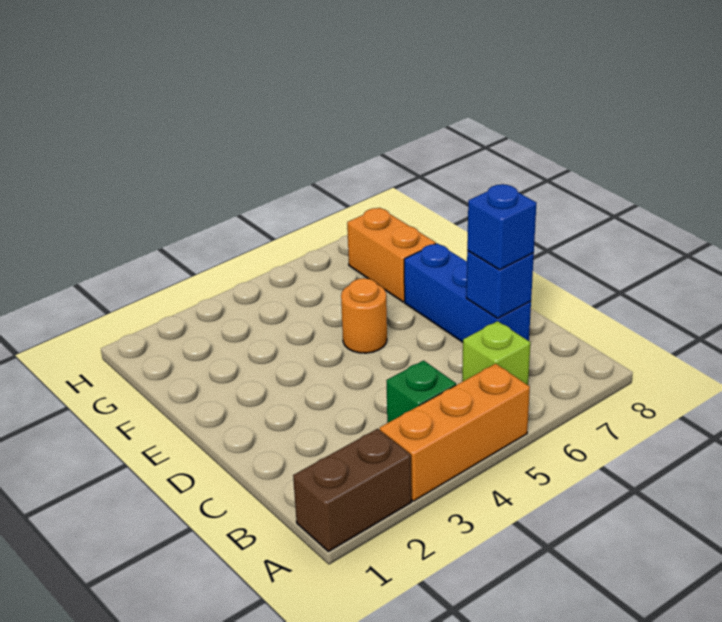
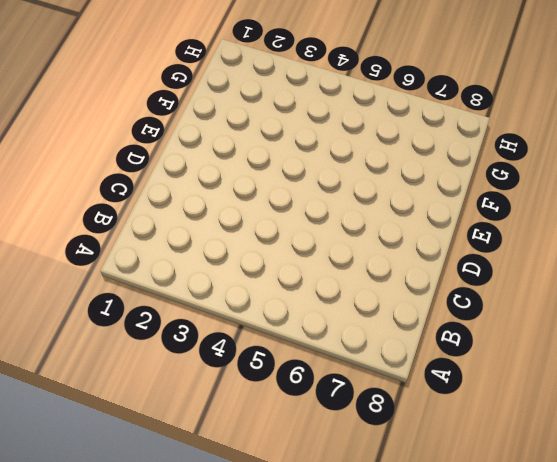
none -> brown brick A1:A2 level 1
none -> orange brick A3:A5 level 1

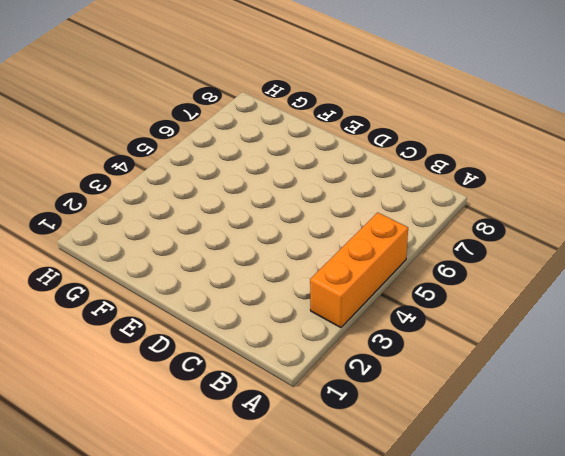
none -> brown brick A1:A2 level 1
none -> green brick B4 level 1

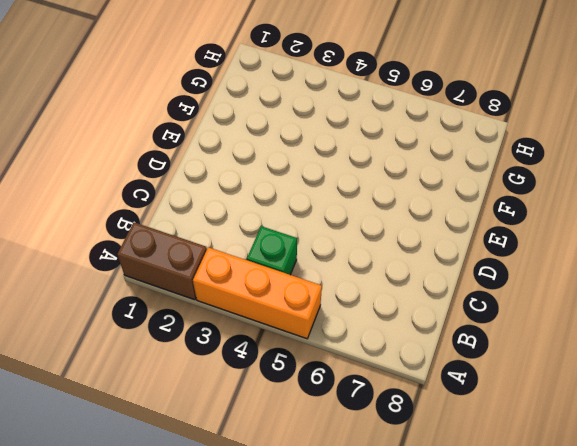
none -> lime brick B6 level 1
none -> blue brick C7:E7 level 1

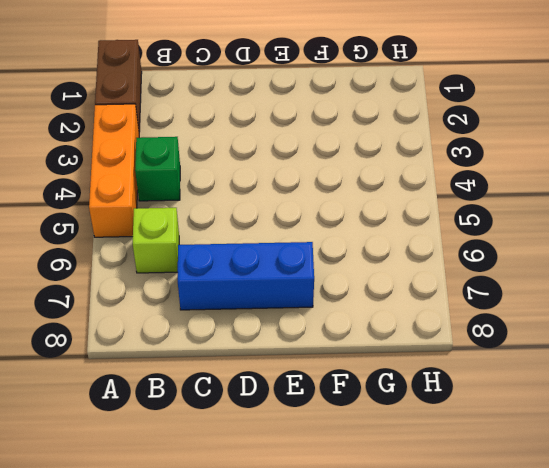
none -> orange round brick E5 level 1
none -> orange brick F7:G7 level 1

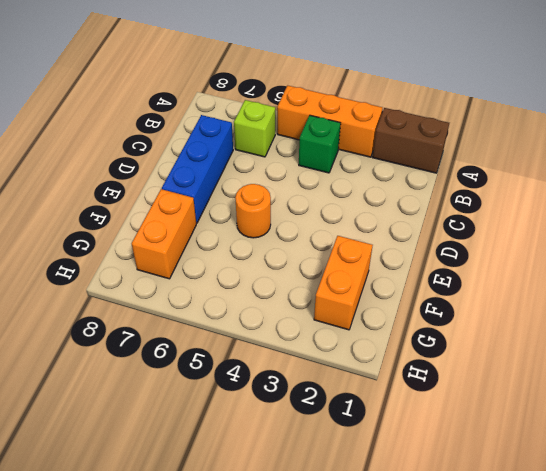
orange brick F2:G2 level 1 -> none
none -> blue brick C7 level 2
none -> blue brick C7 level 3

